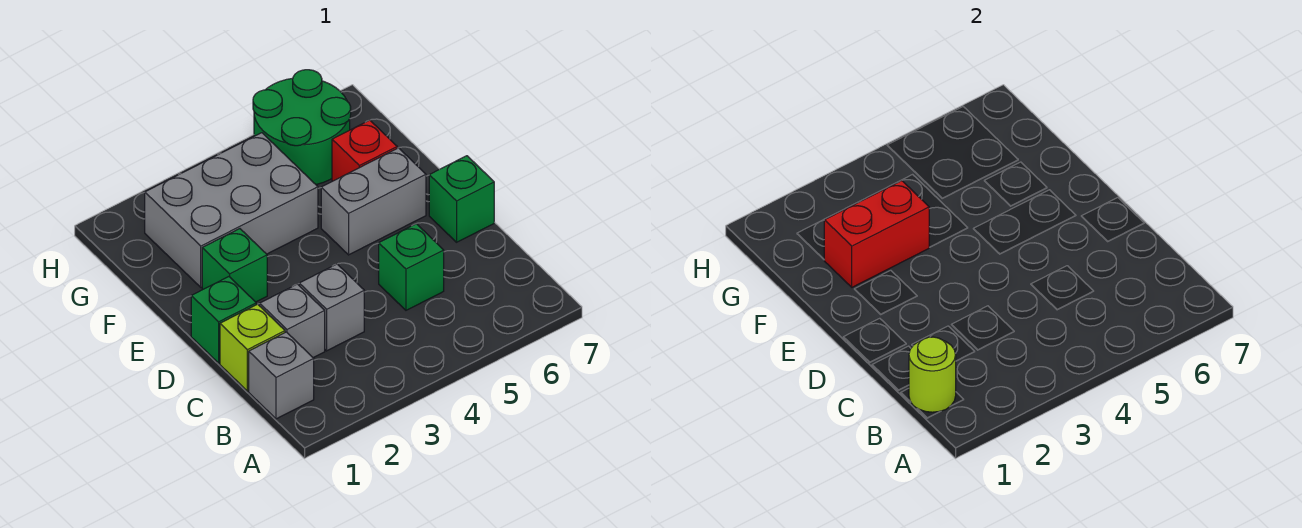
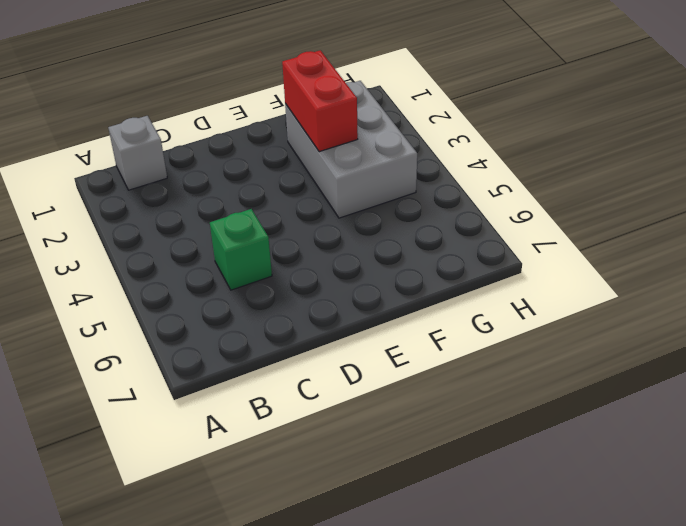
none -> lime brick C1 level 1
none -> grey brick C2 level 1
none -> grey brick C3 level 1

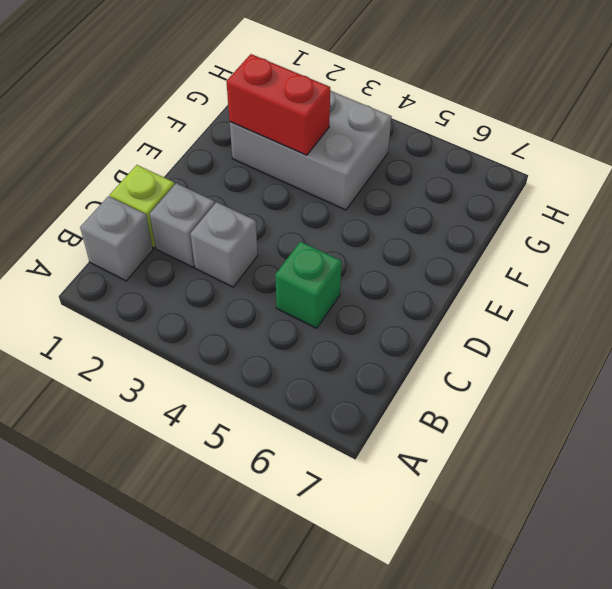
none -> green brick D1 level 1
none -> green brick D7 level 1
none -> green brick E2 level 1

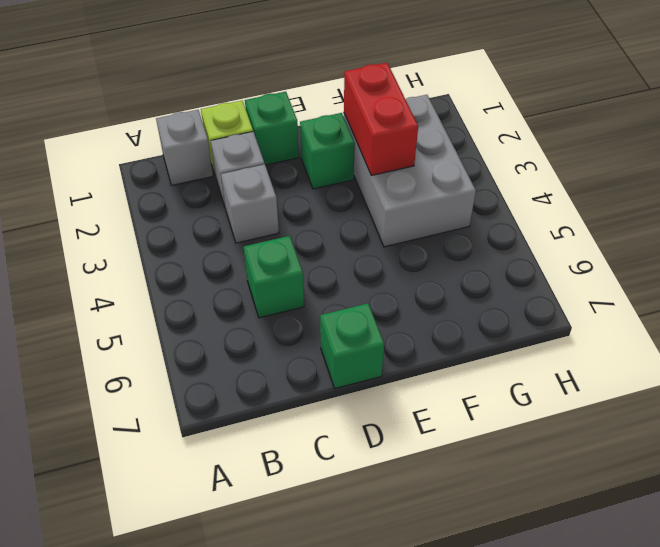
none -> grey brick E5:E6 level 1
none -> red brick F6 level 1
none -> green round brick G5:H6 level 1

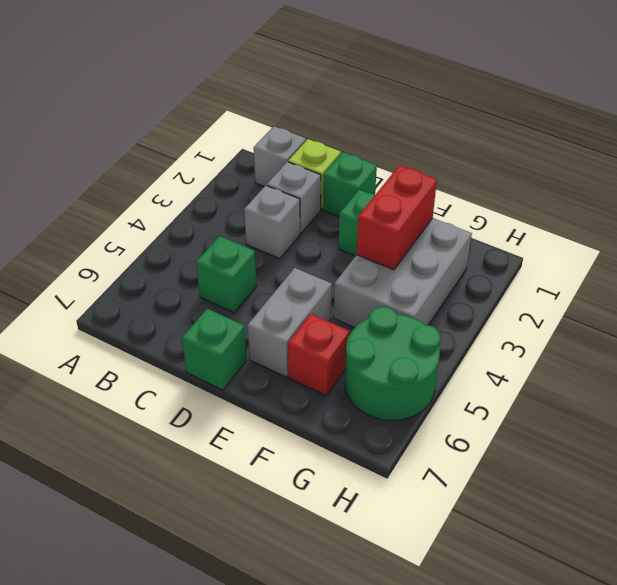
none -> lime round brick B1 level 2

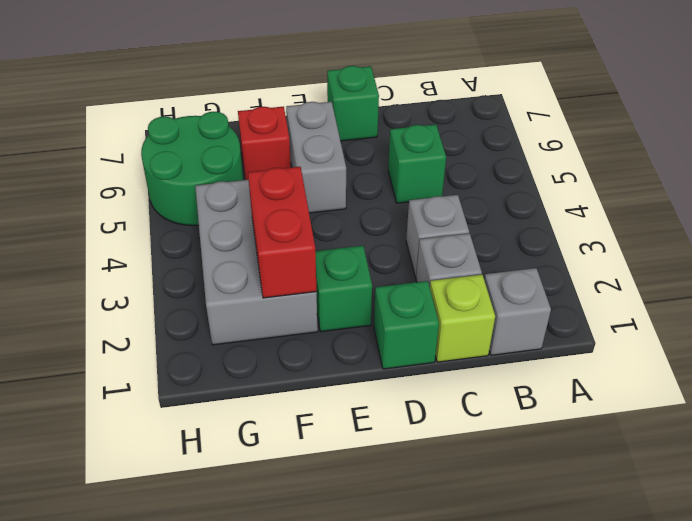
none -> lime round brick B1 level 2

